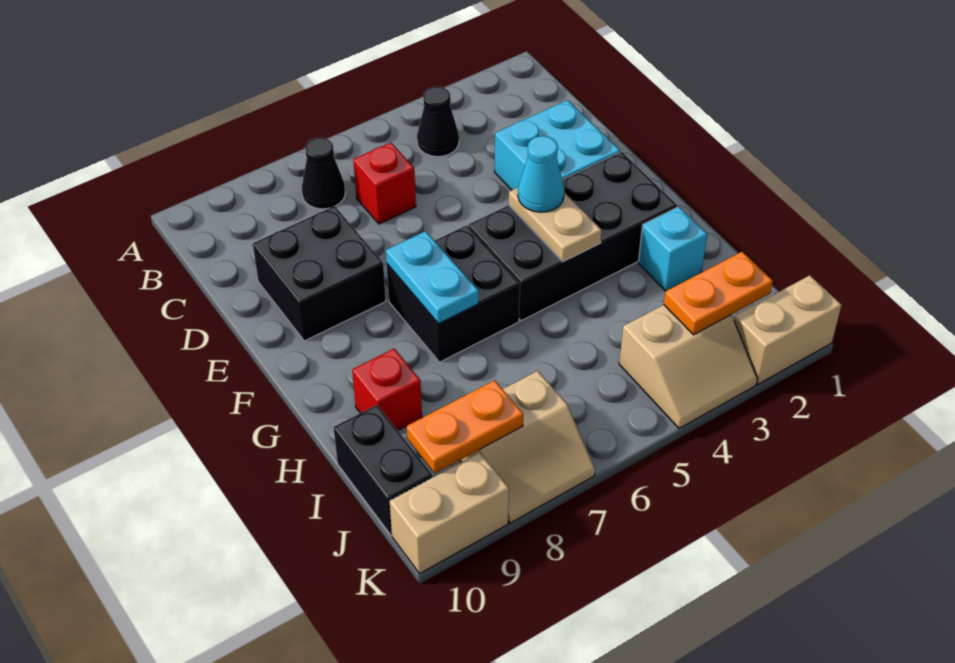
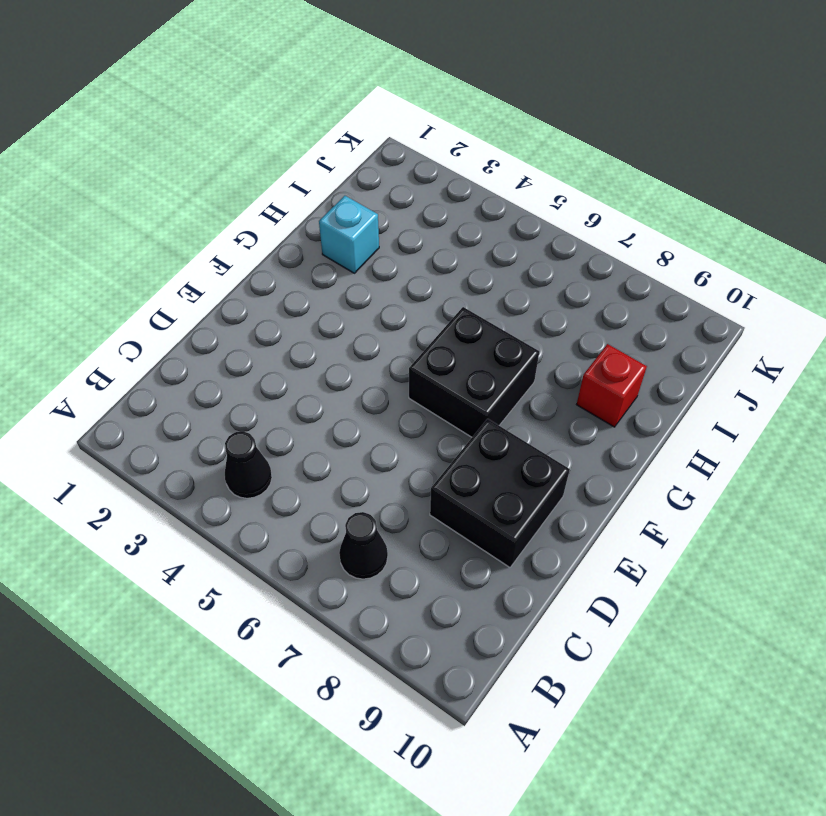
none -> red brick C6 level 1
none -> cyan brick D2:E3 level 1
none -> black brick F2:G5 level 1

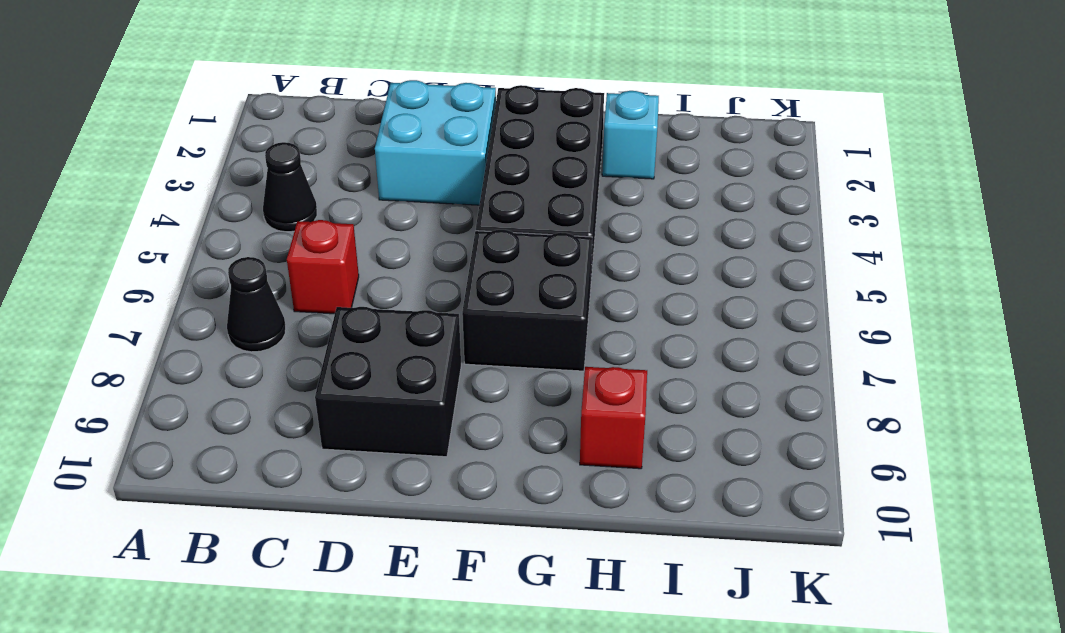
none -> black brick I10:J10 level 1
none -> tan slope J3:K4 level 1 top J
none -> tan slope J7:K8 level 1 top J

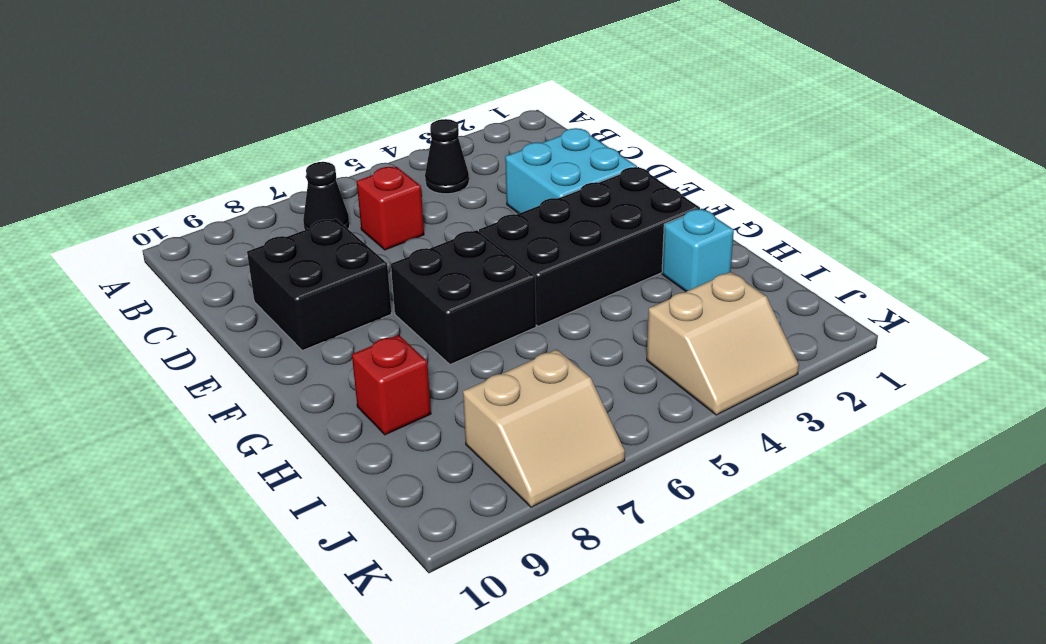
none -> black brick I10:J10 level 1
none -> tan brick K1:K2 level 1
none -> tan brick K9:K10 level 1

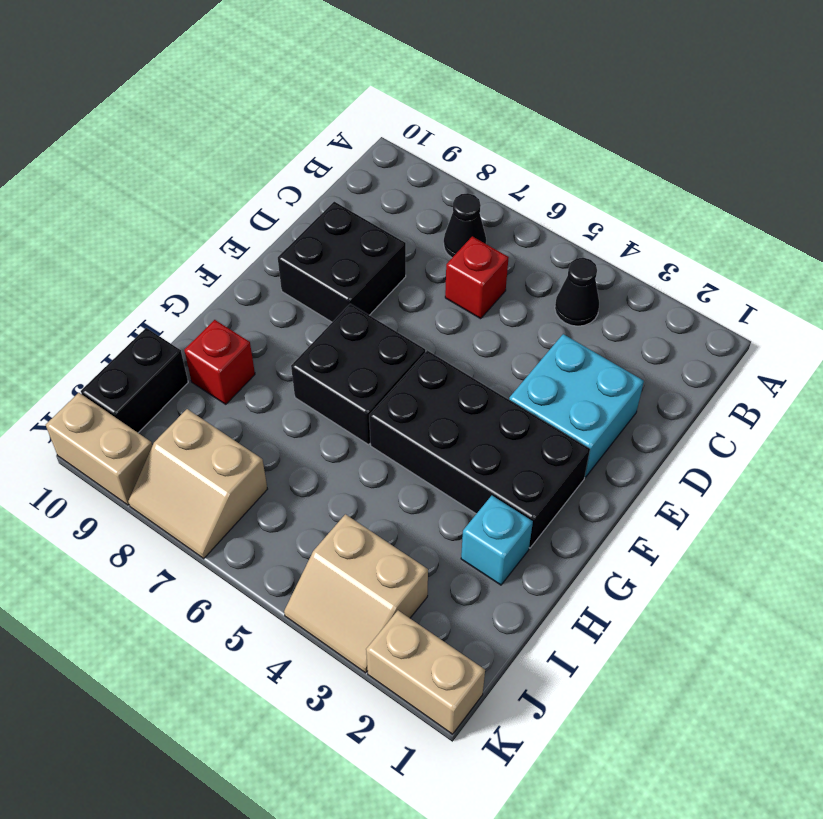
none -> tan plate F4:G4 level 2
none -> cyan plate F7:G7 level 2
none -> orange plate J2:J3 level 2

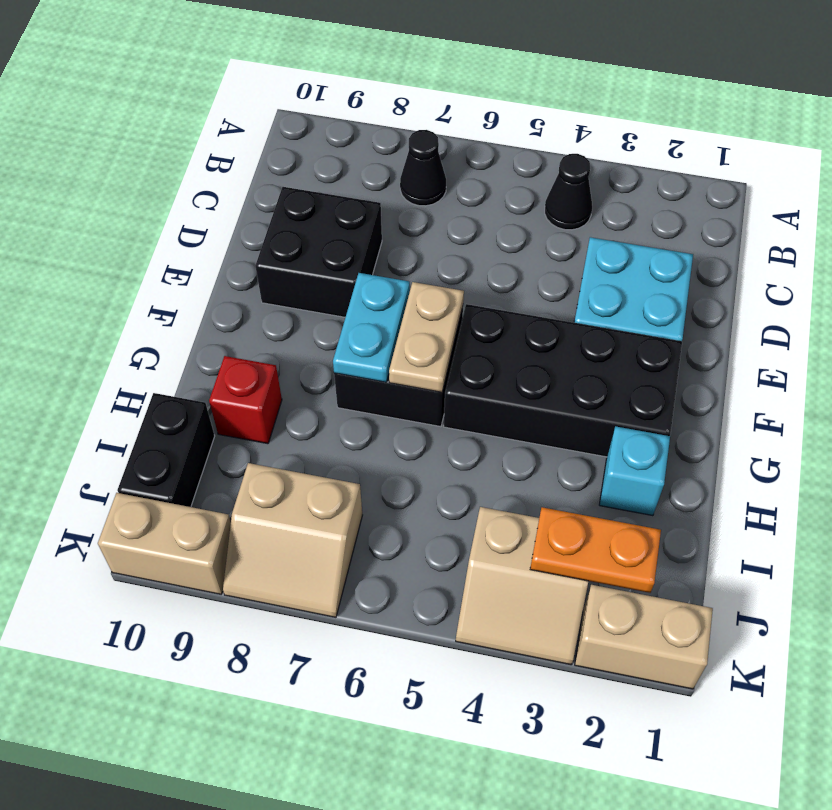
tan plate F6:G6 level 2 -> tan plate F4:G4 level 2
none -> red brick C6 level 1
none -> orange plate J8:J9 level 2
none -> cyan cone F4 level 3

